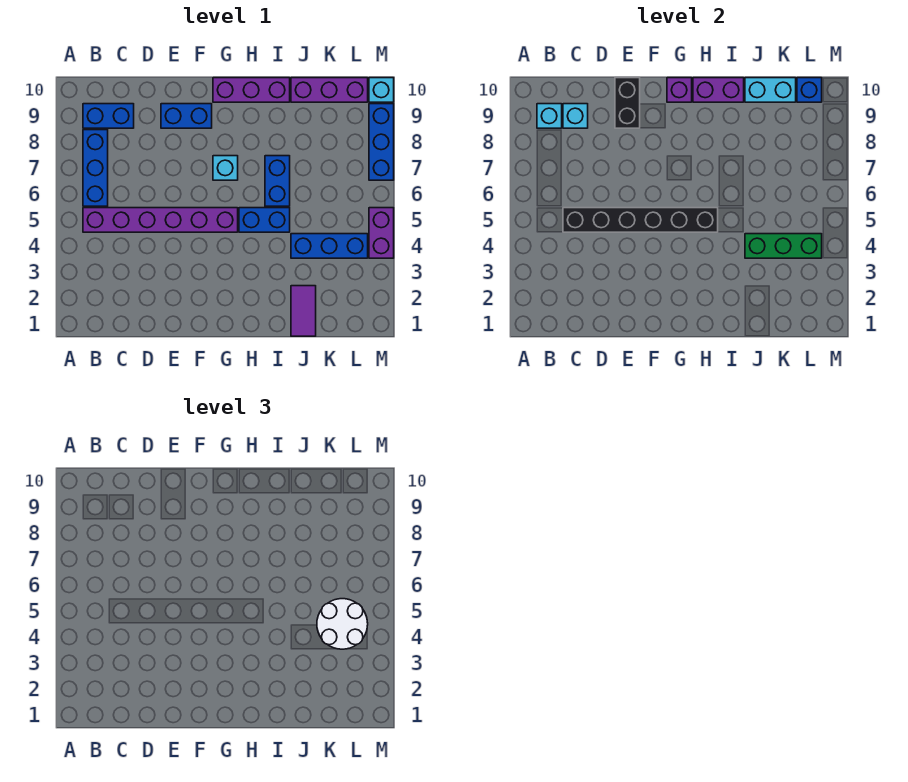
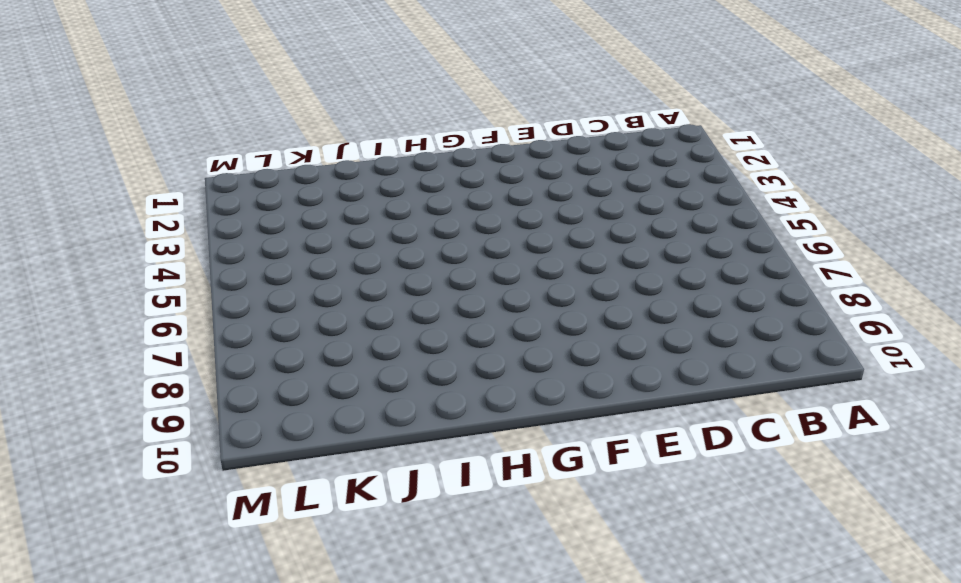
none -> purple brick B5:G5 level 1
none -> blue brick B6:B8 level 1
none -> blue brick B9:C9 level 1

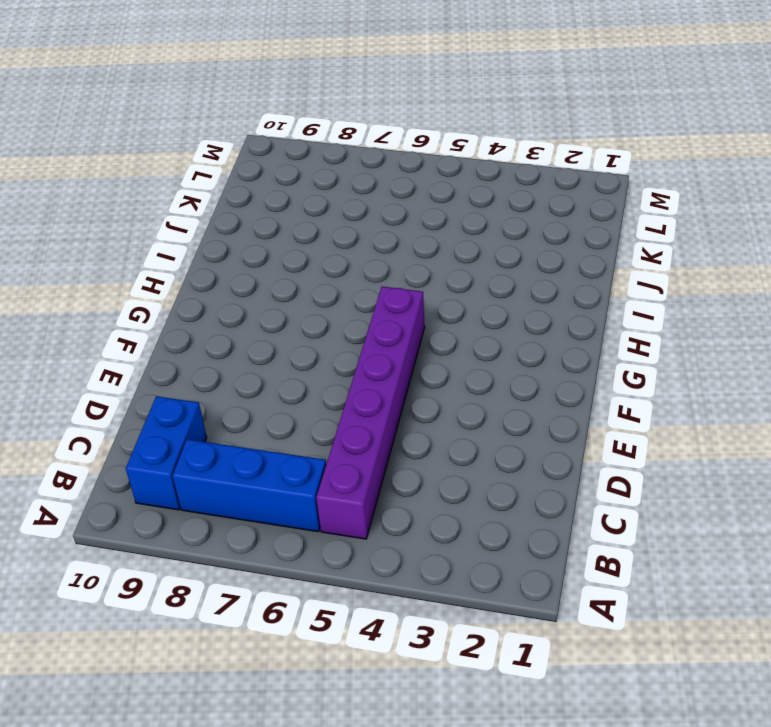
none -> blue brick E9:F9 level 1
none -> cyan brick G7 level 1
none -> purple brick G10:I10 level 1

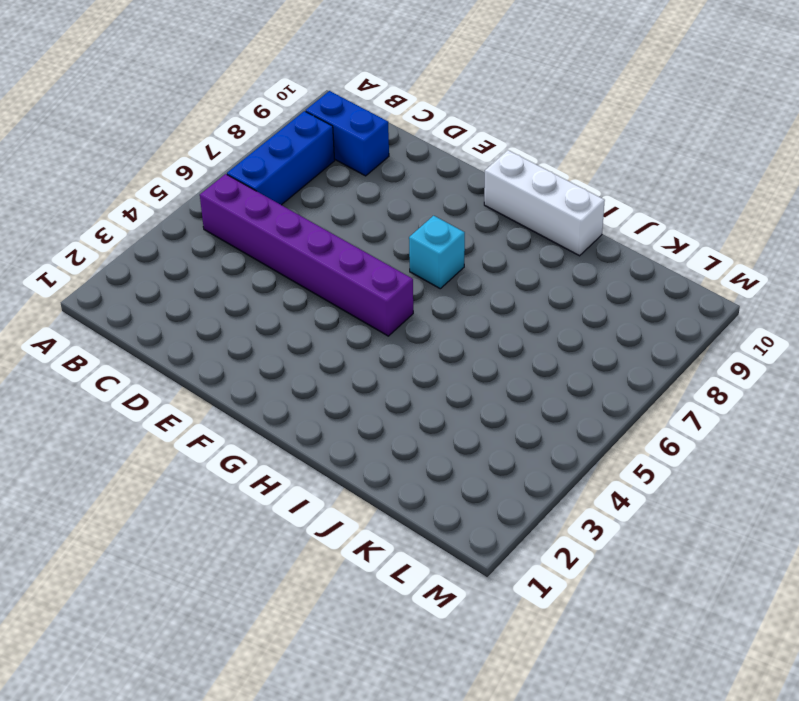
white brick G10:I10 level 1 -> purple brick G10:I10 level 1
none -> blue brick E9:F9 level 1
none -> blue brick H5:I5 level 1
none -> blue brick I6:I7 level 1

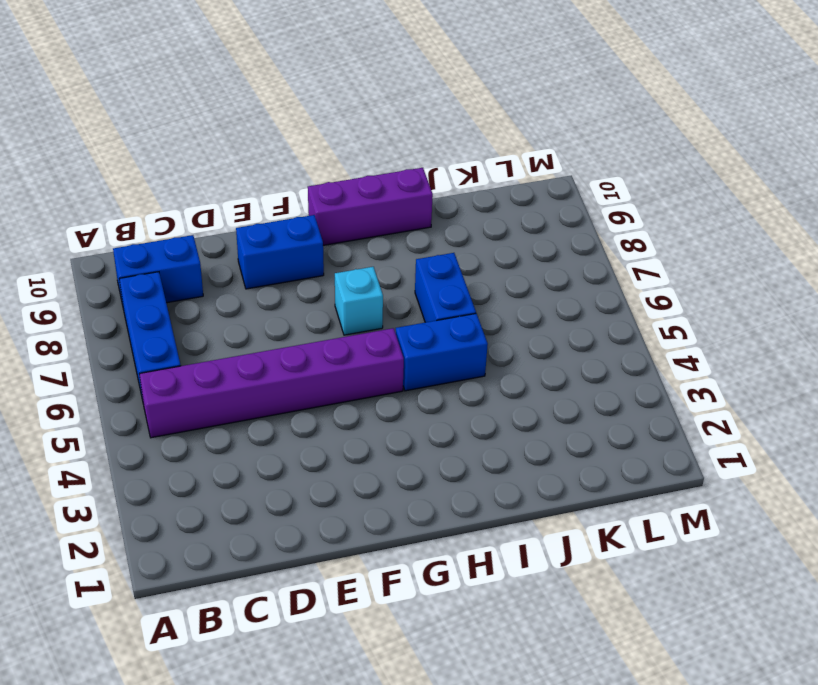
none -> purple tile J1:J2 level 1
none -> blue brick J4:L4 level 1
none -> purple brick J10:L10 level 1

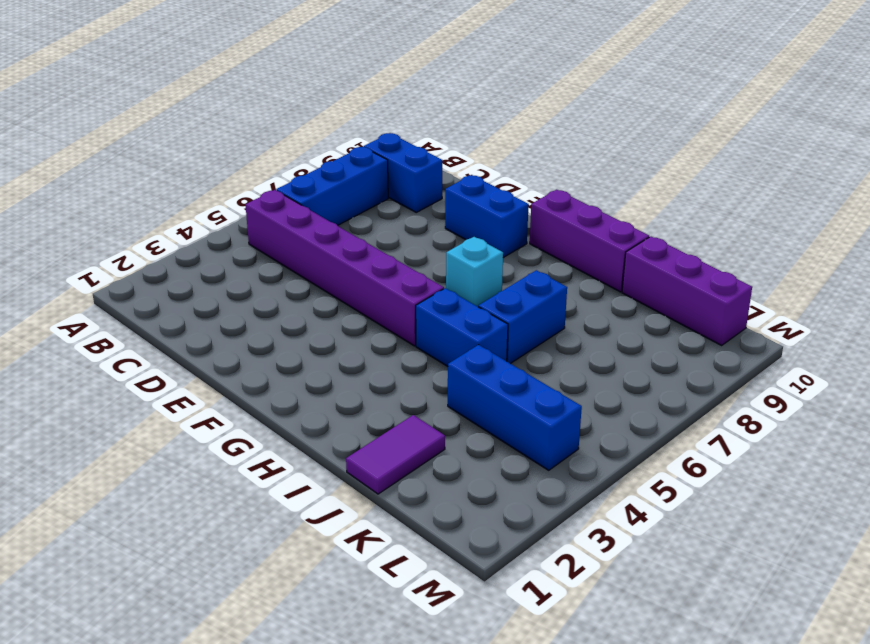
none -> purple brick M4:M5 level 1
none -> blue brick M7:M9 level 1
none -> cyan brick M10 level 1

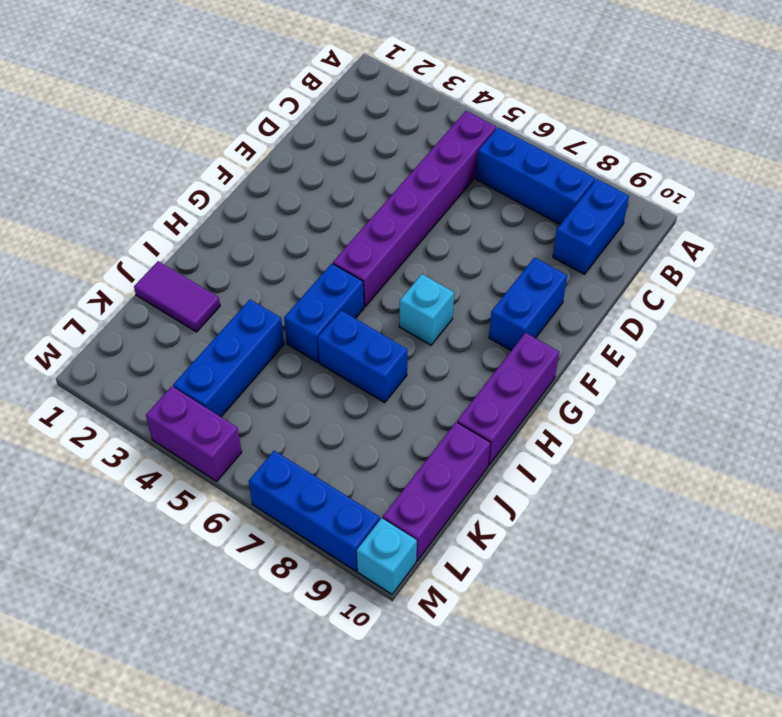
none -> cyan brick B9 level 2
none -> black brick C5:H5 level 2
none -> cyan brick C9 level 2

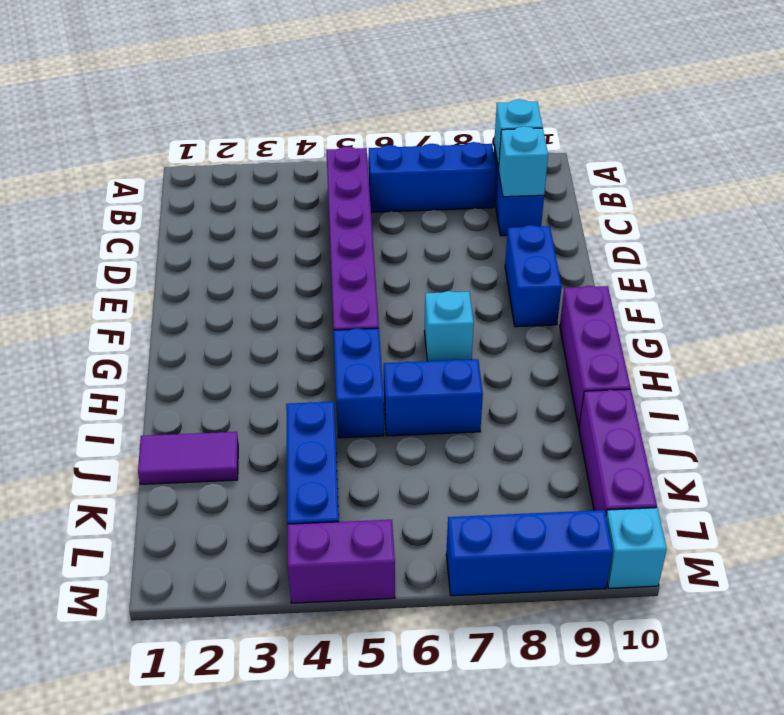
none -> black brick C5:H5 level 2
none -> black brick E9:E10 level 2
none -> purple brick G10 level 2

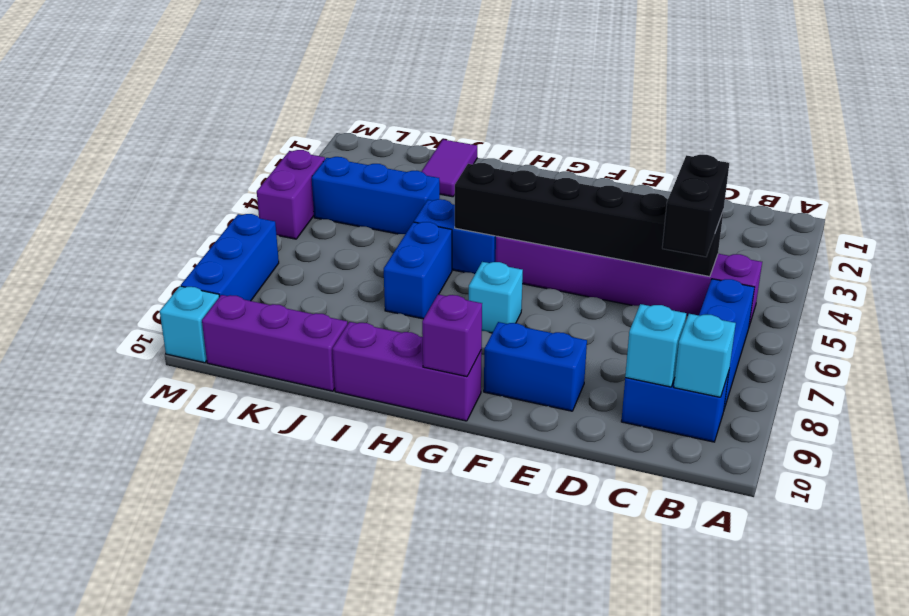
black brick C5:C6 level 3 -> black brick E9:E10 level 2
none -> purple brick H10:I10 level 2
none -> green brick J4:L4 level 2
none -> cyan brick J10:K10 level 2

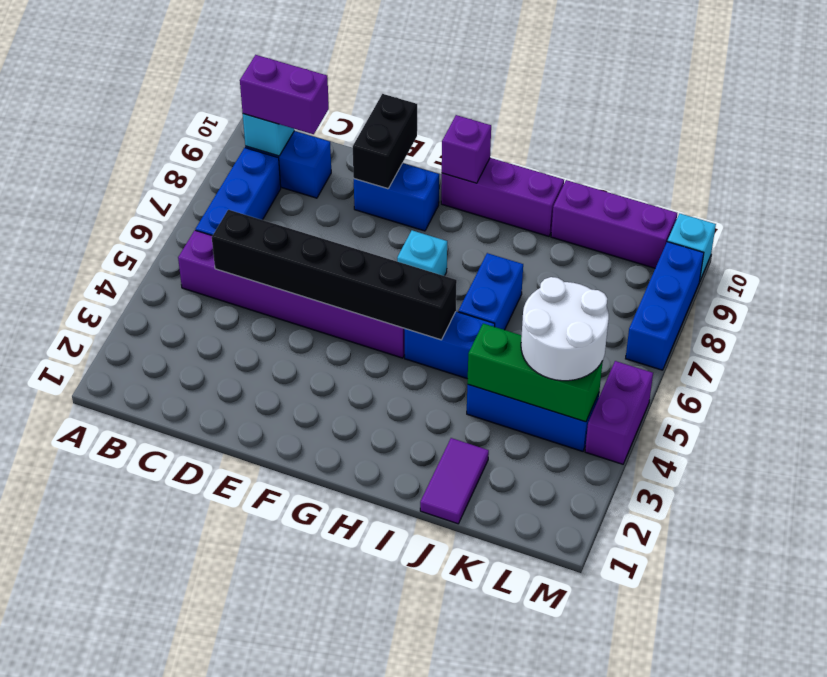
purple brick B9:C9 level 3 -> purple brick H10:I10 level 2
none -> cyan brick C9 level 2
none -> cyan brick J10:K10 level 2
none -> blue brick L10 level 2

